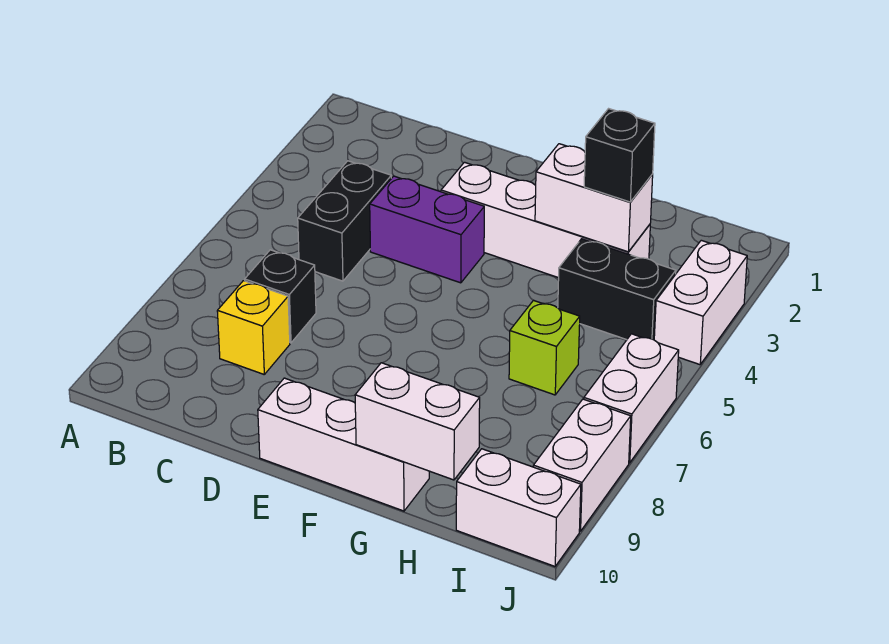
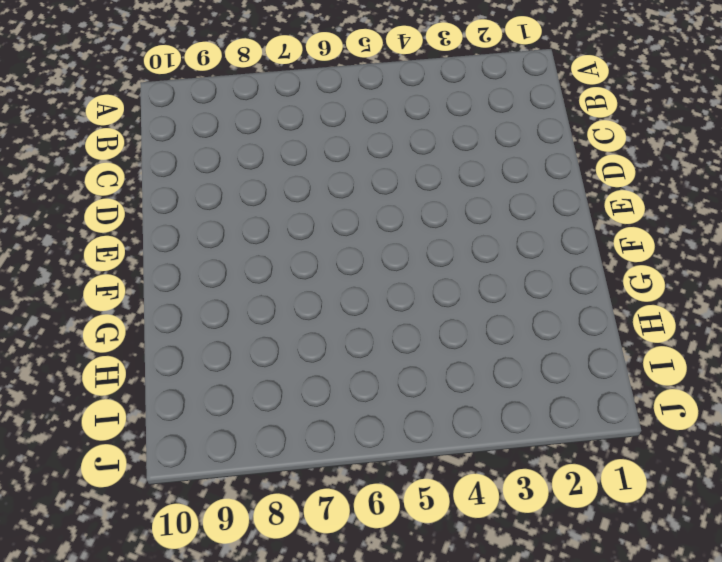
none -> black brick C4:C5 level 1
none -> black brick C7 level 1
none -> yellow brick C8 level 1

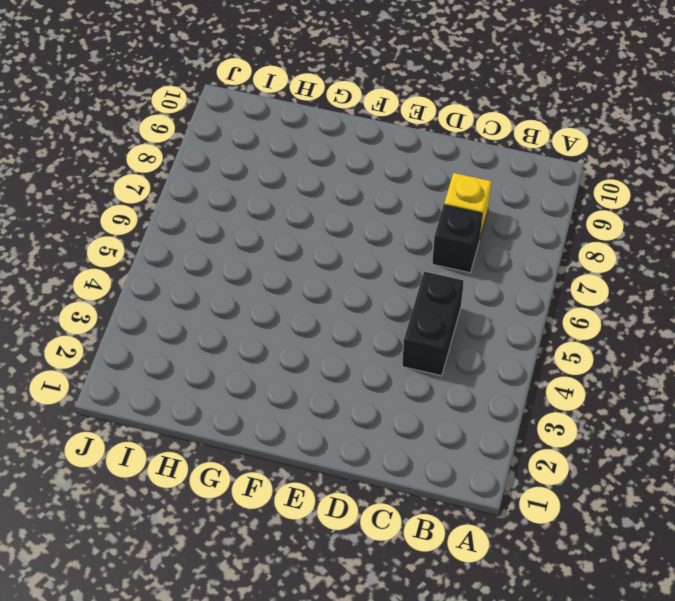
none -> purple brick D4:E4 level 1
none -> white brick E3:H3 level 1
none -> white brick E10:G10 level 1

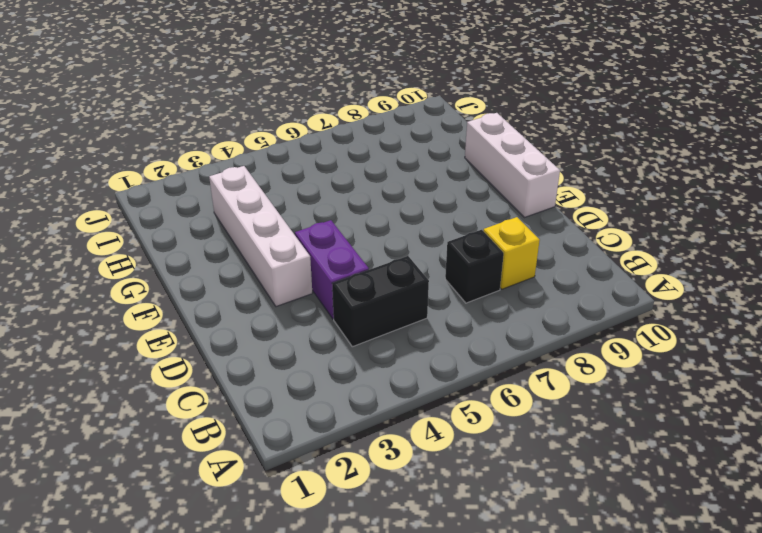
none -> black brick H4:I4 level 1
none -> lime brick H6 level 1
none -> white brick I10:J10 level 1

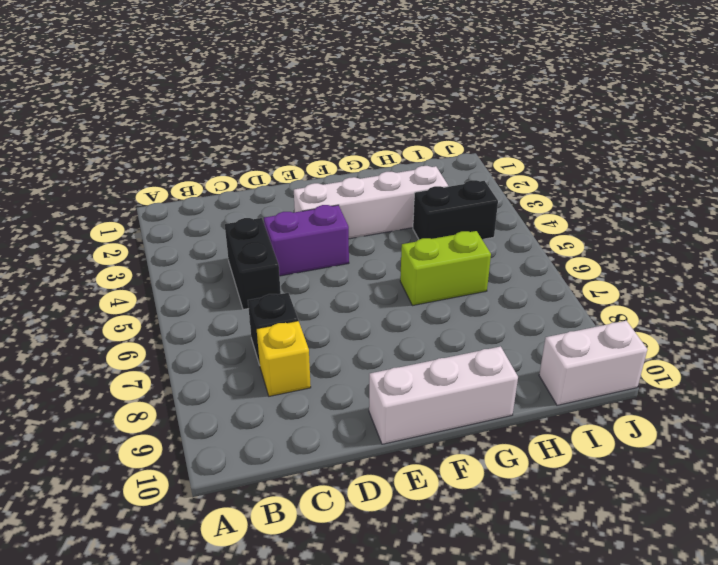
lime brick G6:H6 level 1 -> lime brick H6 level 1
none -> white brick J3:J4 level 1
none -> white brick J6:J7 level 1
none -> white brick J8:J9 level 1

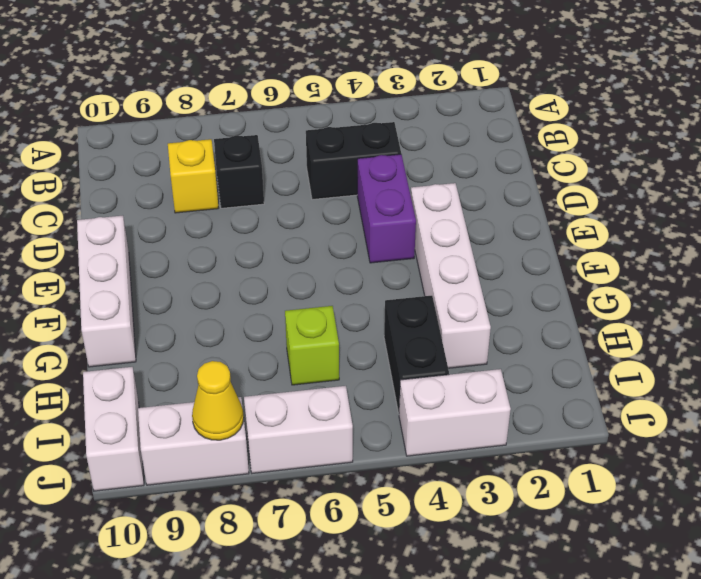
yellow cone J8 level 2 -> none
none -> white brick G3:H3 level 2
none -> white brick G10:H10 level 2
none -> black brick H3 level 3

